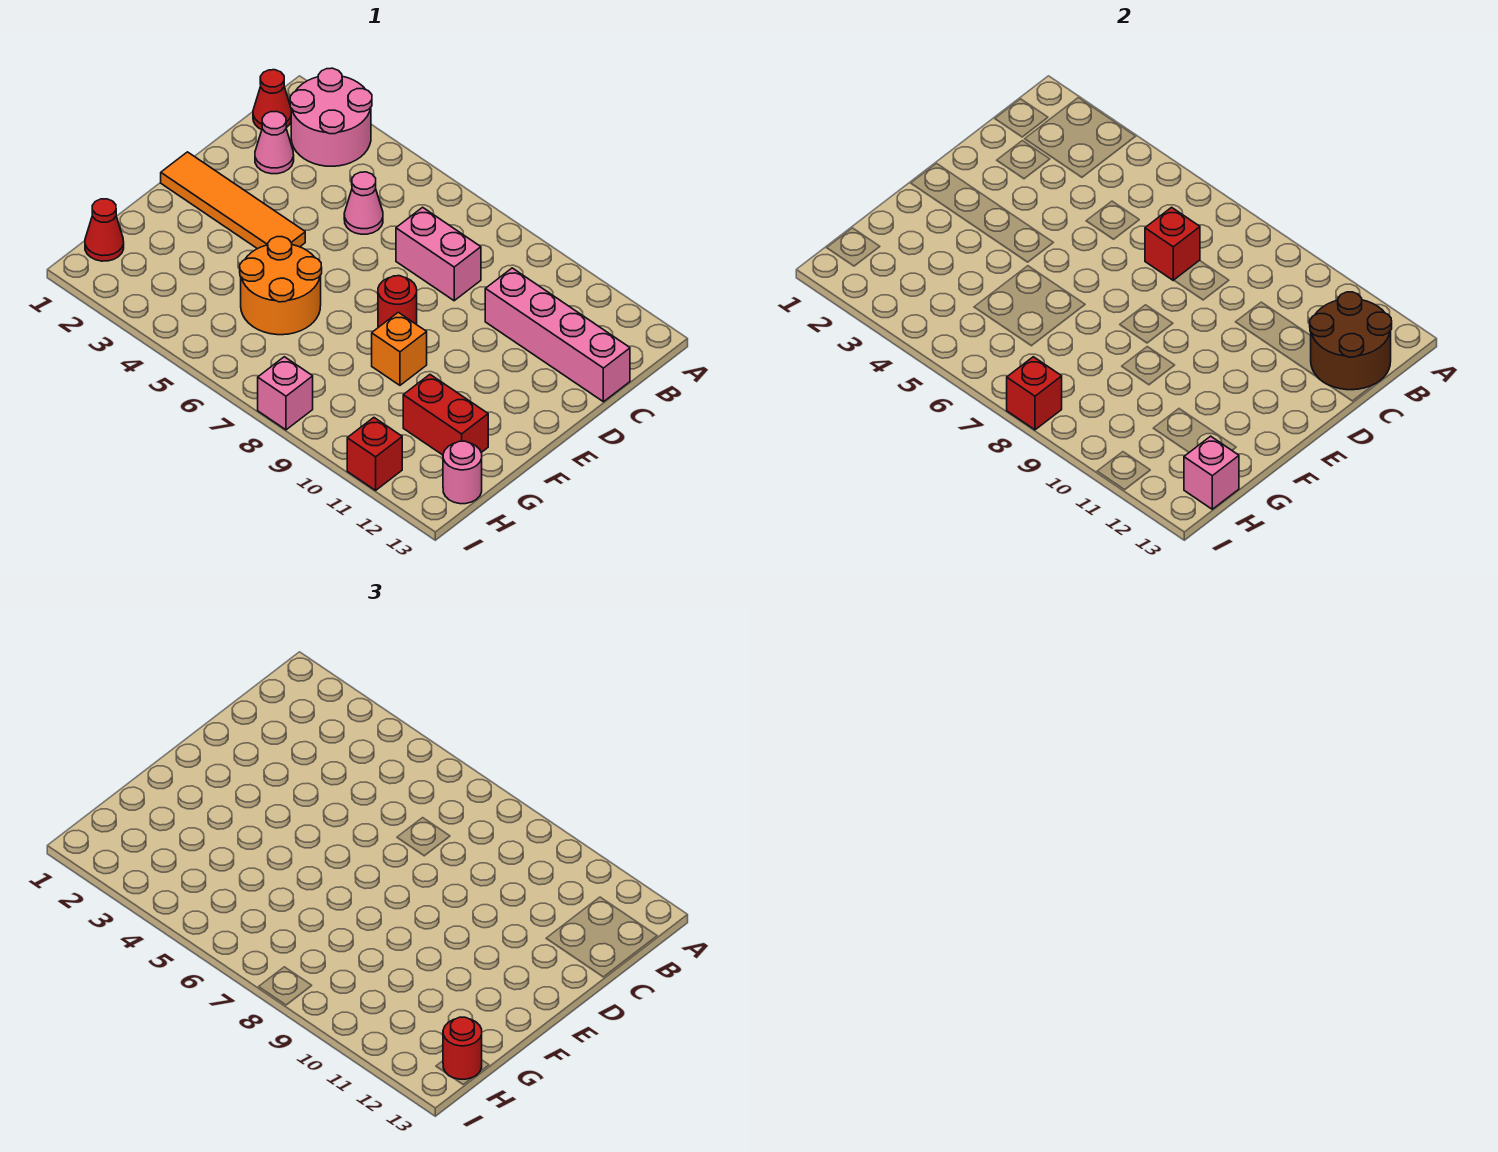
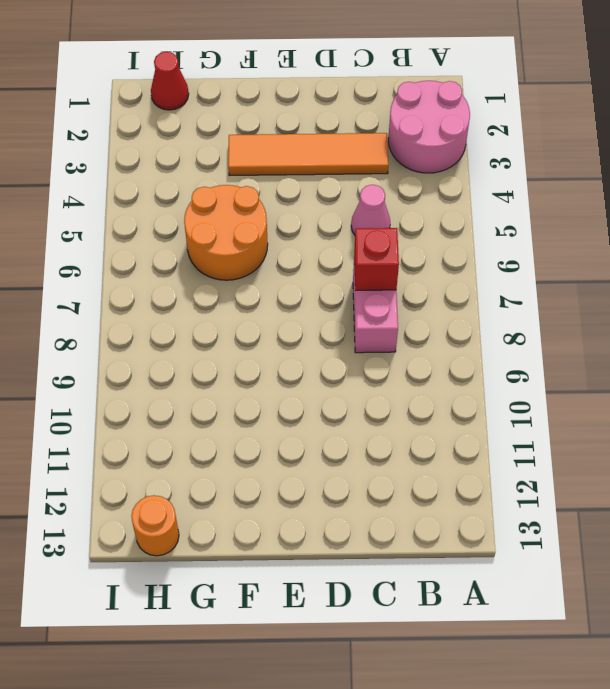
orange tile C3:F3 level 1 -> orange tile E1:E4 level 1
orange round brick H13 level 1 -> pink round brick H13 level 1
none -> red cone B1 level 1
none -> pink cone C2 level 1
none -> pink brick C10:C13 level 1

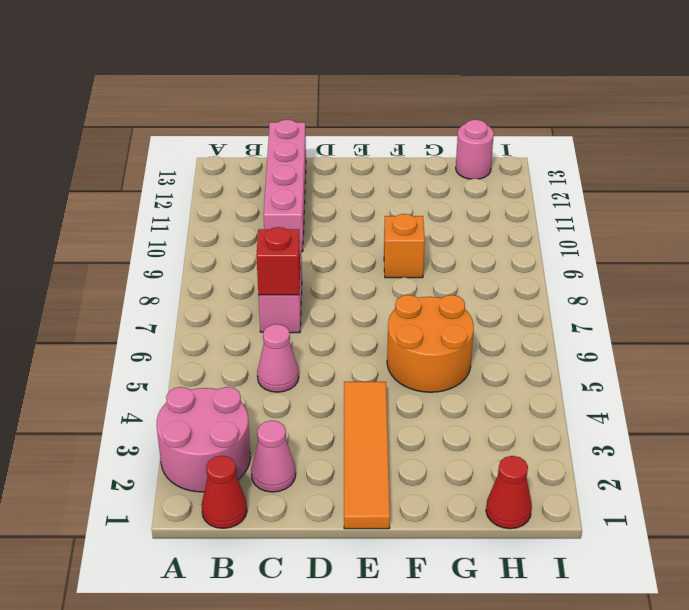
none -> red round brick E8 level 1
none -> red brick G11:G12 level 1
none -> pink brick I8 level 1

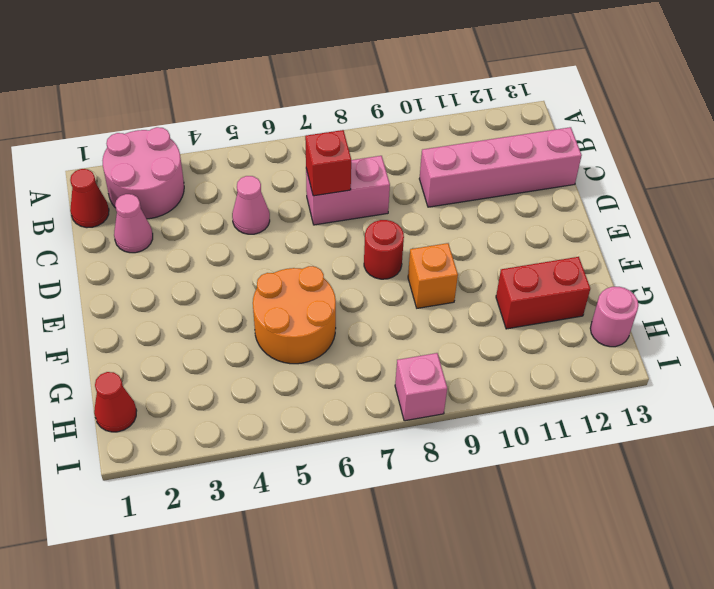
none -> orange tile E1:E4 level 1
none -> red brick I11 level 1
none -> brown round brick B12:C13 level 2

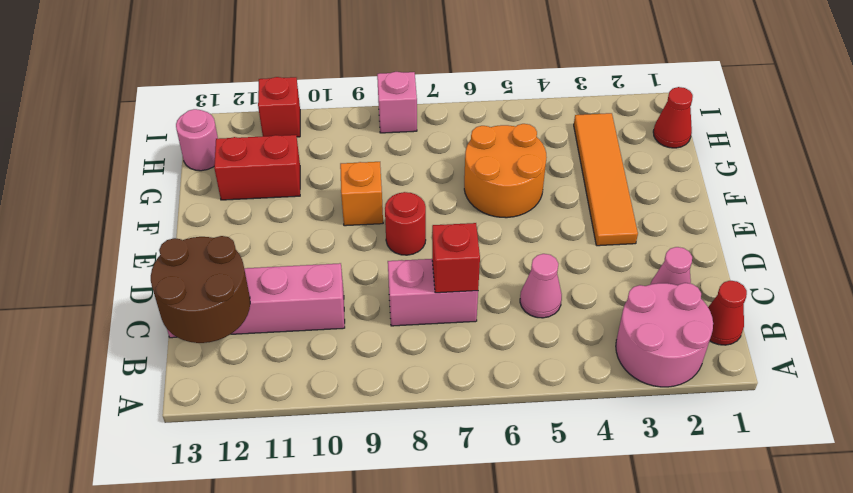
orange tile E3:H3 level 1 -> orange tile E1:E4 level 1
none -> pink brick H13 level 2
none -> red brick I8 level 2
none -> red round brick H13 level 3

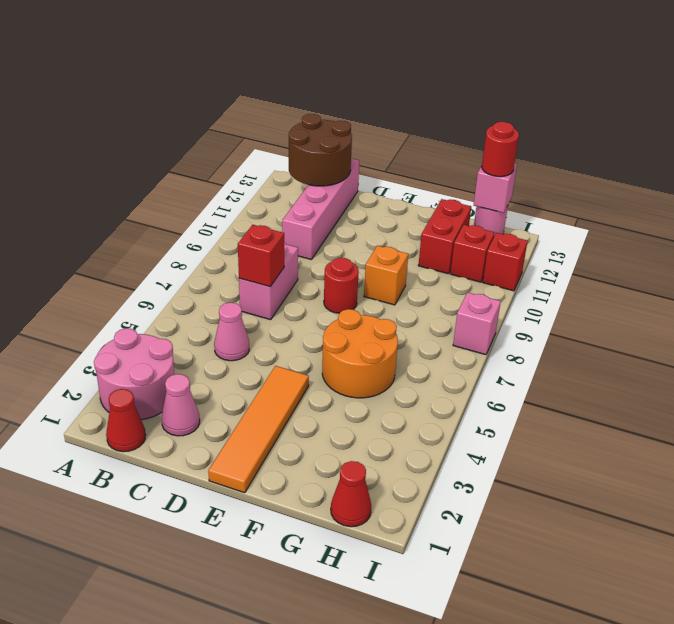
red brick H11 level 1 -> red brick I8 level 2

